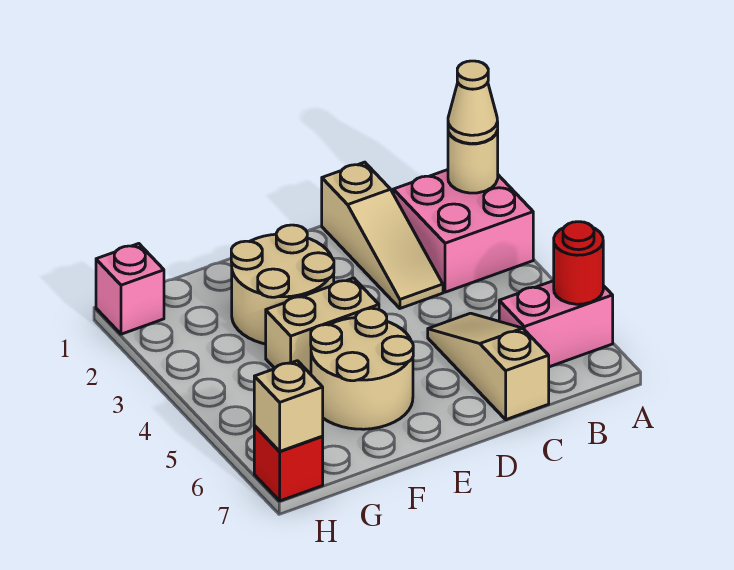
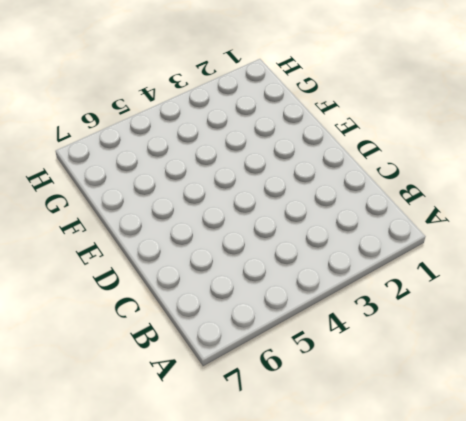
none -> pink brick A2:B3 level 1
none -> pink brick A6:B6 level 1
none -> tan slope C1:C3 level 1 top 1

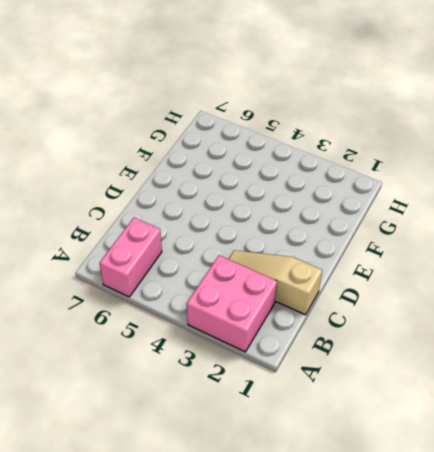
none -> tan slope C5:C7 level 1 top 7
none -> tan round brick E2:F3 level 1
none -> tan brick E4:F4 level 1

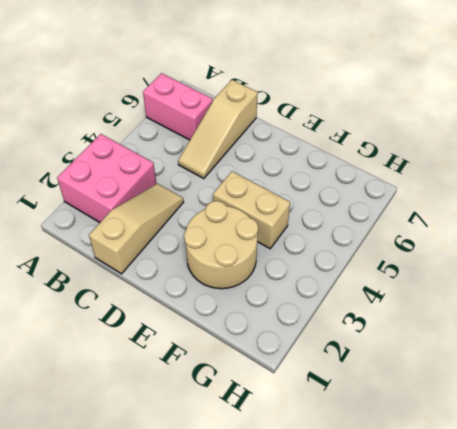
none -> tan round brick E5:F6 level 1
none -> pink brick H1 level 1
none -> red brick H7 level 1

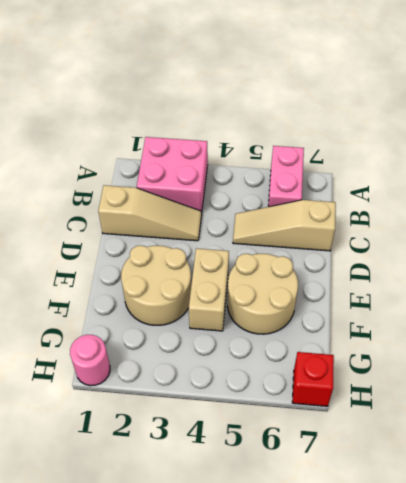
pink round brick H1 level 1 -> pink brick H1 level 1
none -> tan round brick A2 level 2
none -> red round brick A6 level 2
none -> tan brick H7 level 2

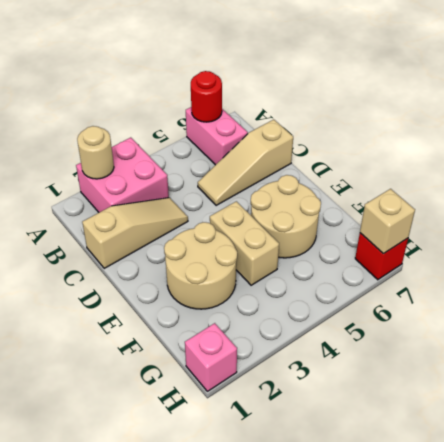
none -> tan cone A2 level 3

